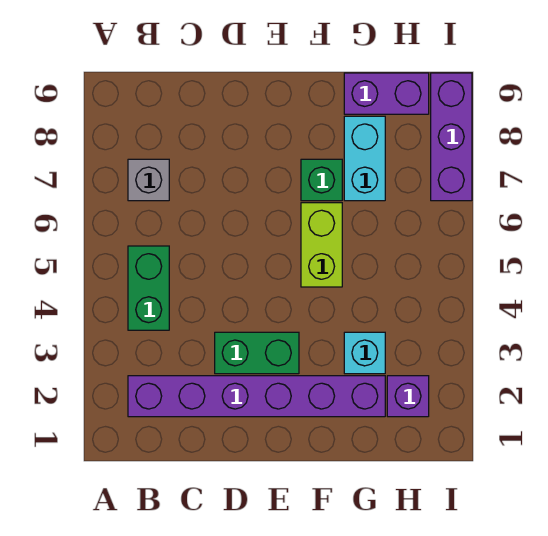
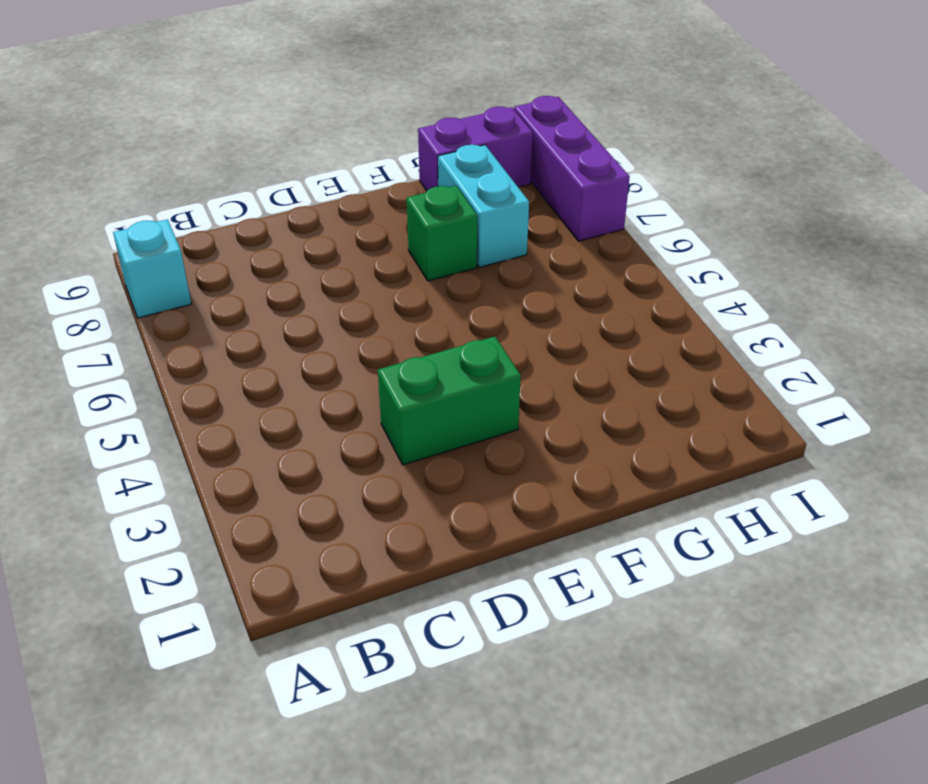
cyan brick A8 level 1 -> cyan brick G3 level 1
none -> purple brick B2:G2 level 1
none -> green brick B4:B5 level 1

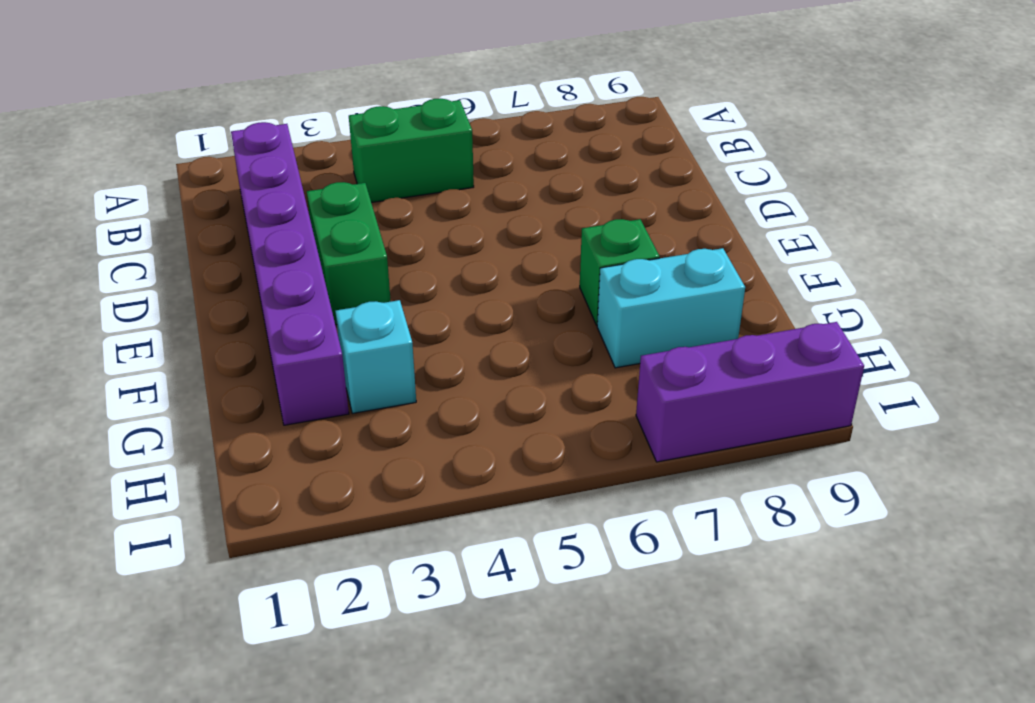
none -> grey brick B7 level 1
none -> lime brick F5:F6 level 1

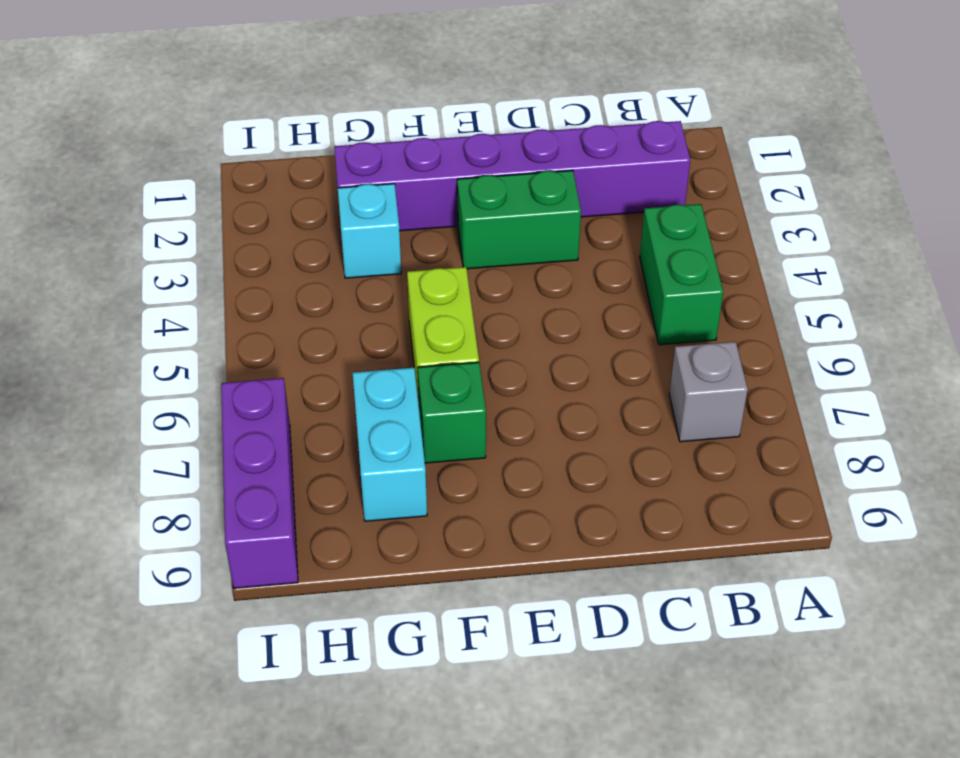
none -> purple brick G9:H9 level 1
none -> purple brick H2 level 1

